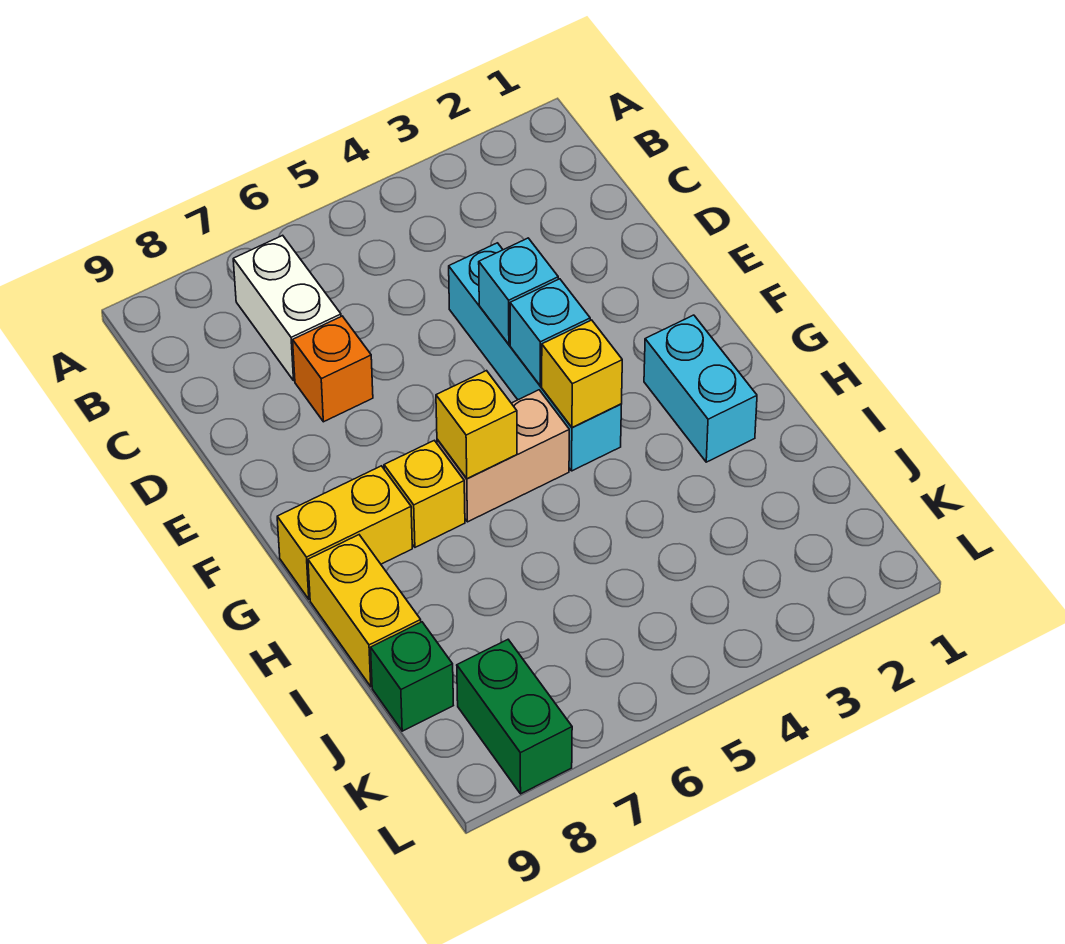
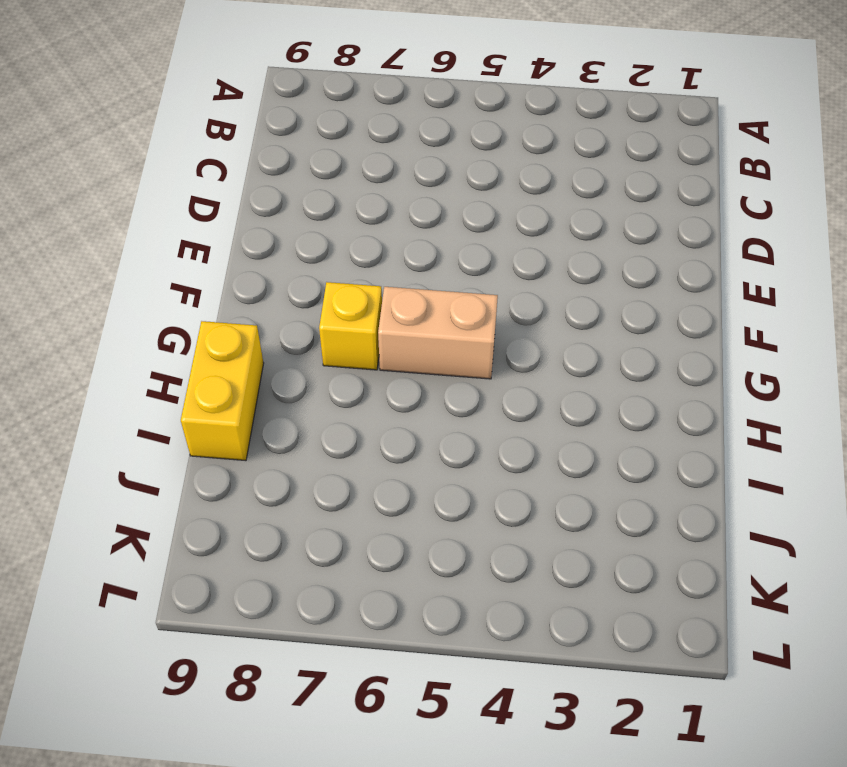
none -> white brick B7:C7 level 1
none -> cyan brick D4:G4 level 1
none -> orange brick D7 level 1

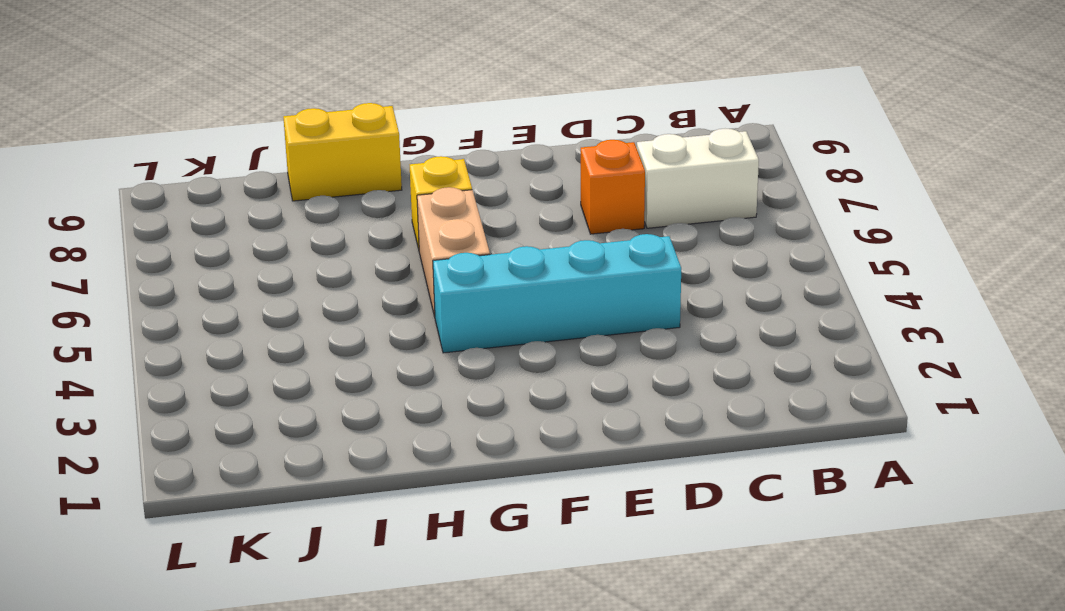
none -> cyan brick G2:H2 level 1
none -> yellow brick G8:G9 level 1
none -> green brick J9 level 1

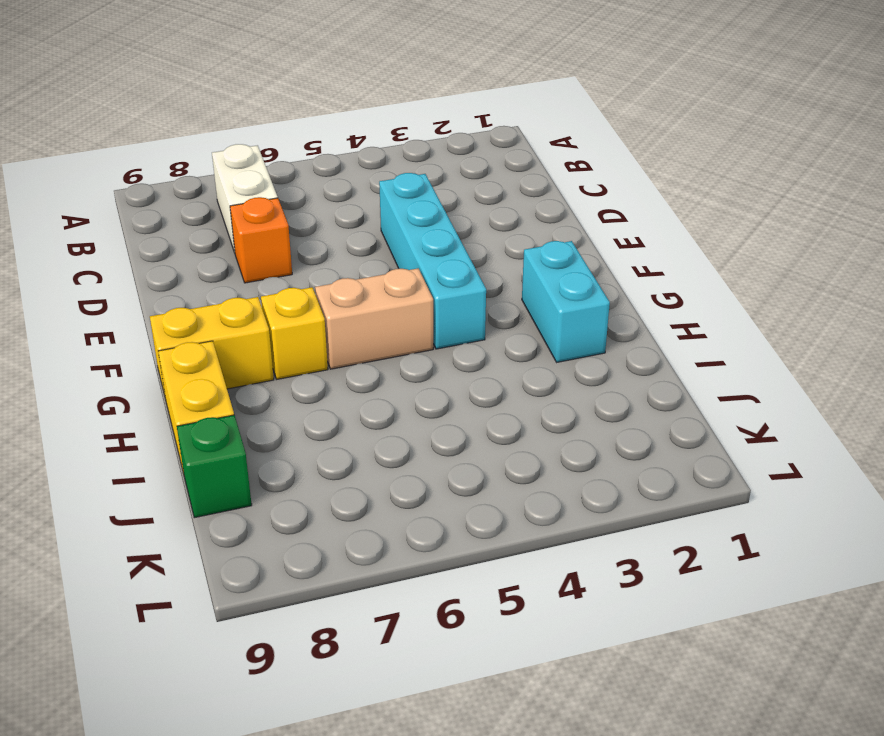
none -> green brick K8:L8 level 1
none -> cyan brick E4 level 2
none -> cyan brick F4 level 2

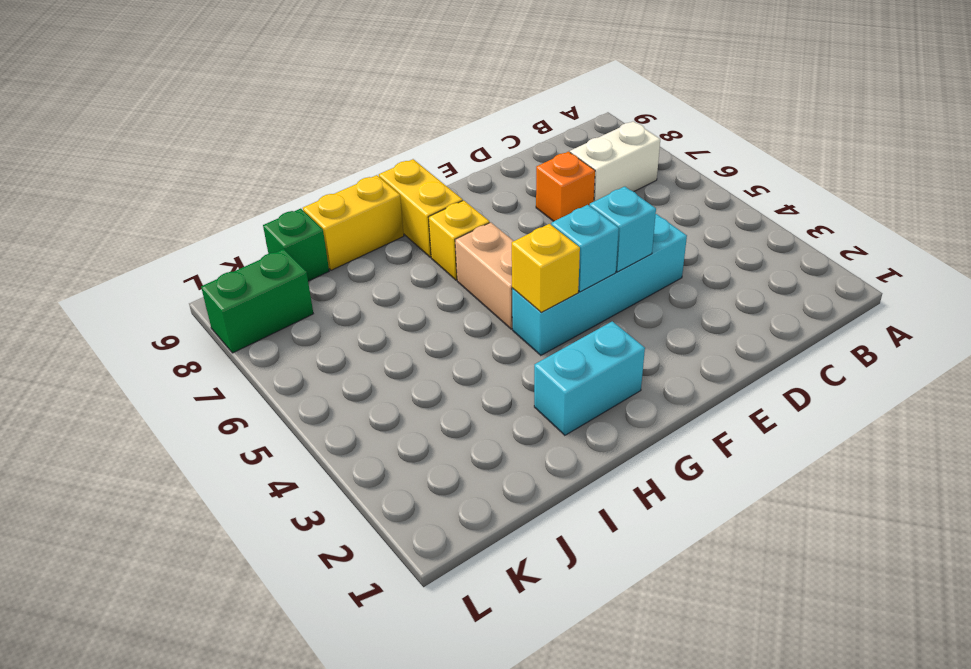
none -> yellow brick G6 level 2

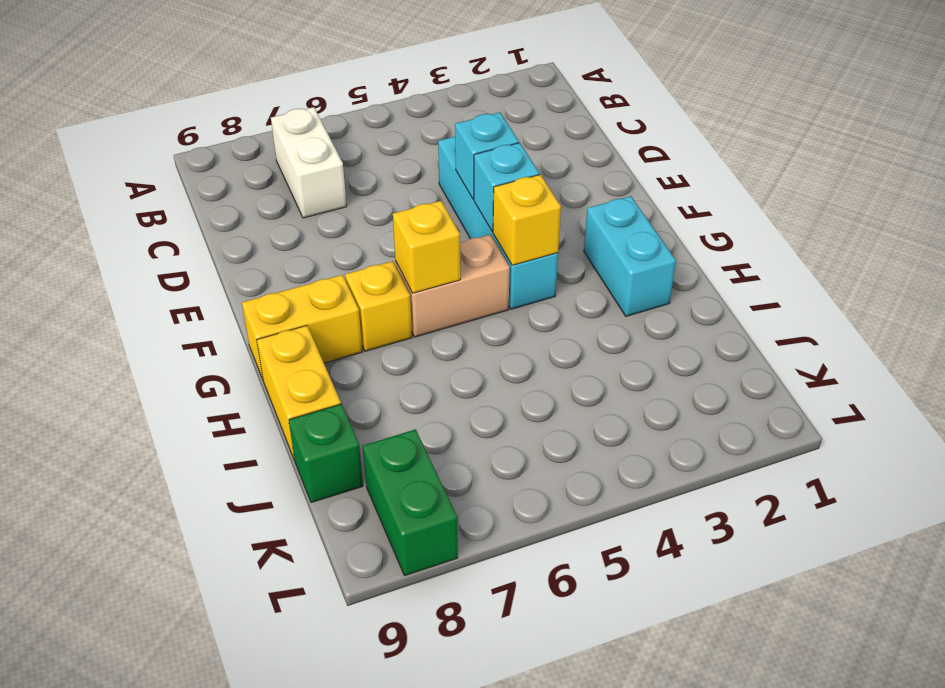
none -> orange brick D7 level 1

